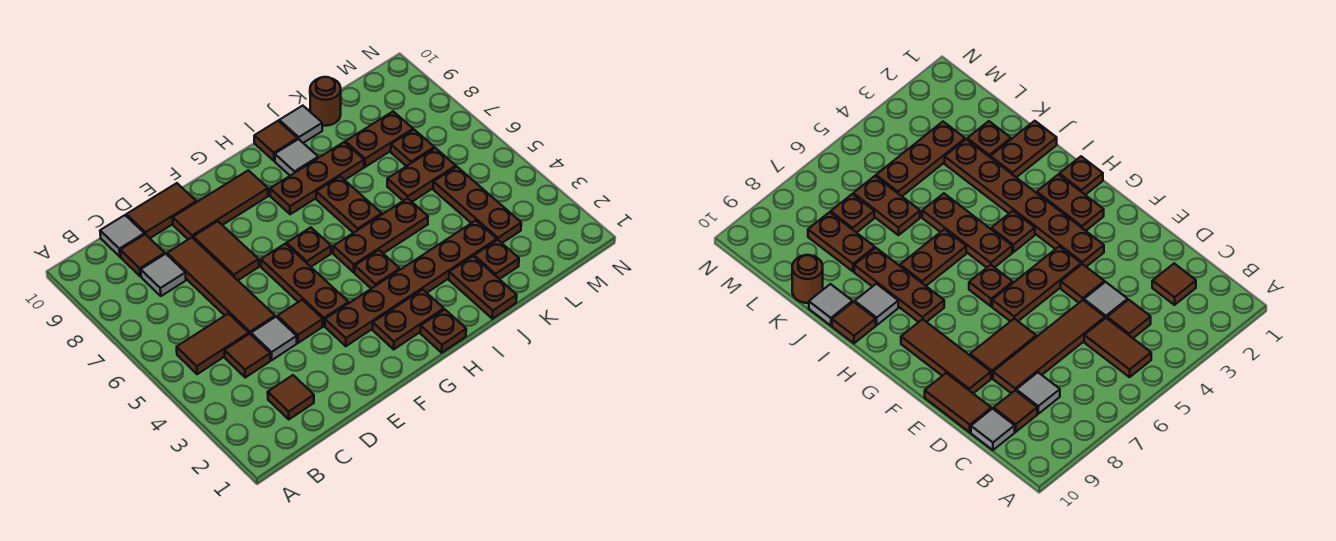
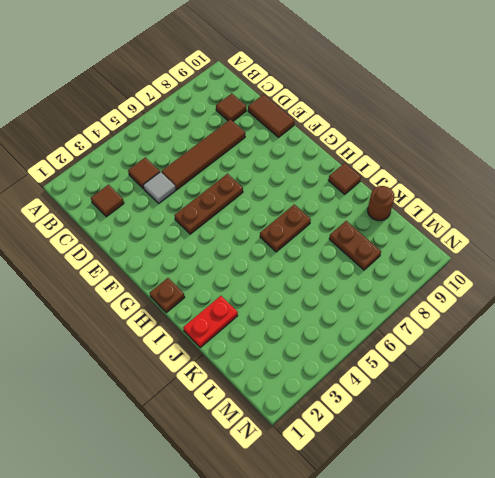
red plate J1:J2 level 1 -> brown plate J1:J2 level 1
none -> brown tile B5:C5 level 1
none -> grey tile C8 level 1
none -> grey tile C10 level 1
none -> brown tile E4 level 1

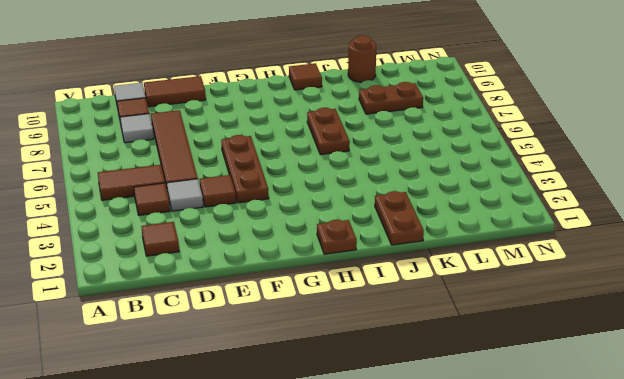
none -> brown tile E7:E8 level 1
none -> brown tile E9:G9 level 1
none -> brown plate F3:K3 level 1
none -> brown plate G2:H2 level 1

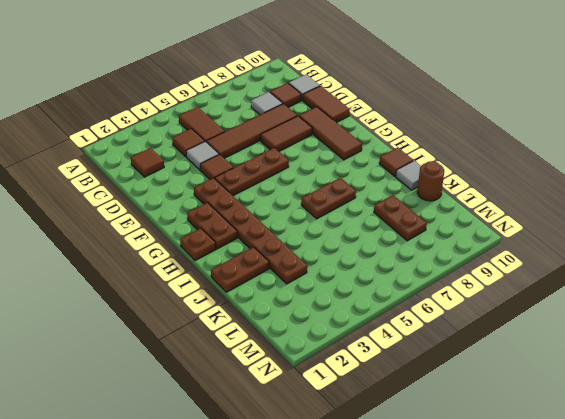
none -> brown plate G6 level 1
none -> brown plate H4 level 1
none -> brown plate H5:J5 level 1
none -> brown plate H8:J8 level 1

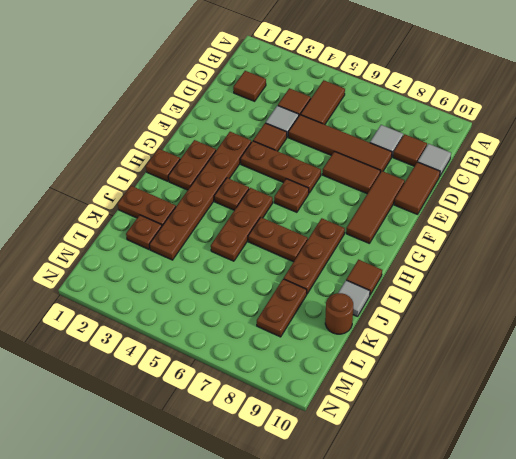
none -> grey tile I9 level 1
none -> brown plate K6:L6 level 1
none -> brown plate L3:L5 level 1
none -> brown plate L7 level 1

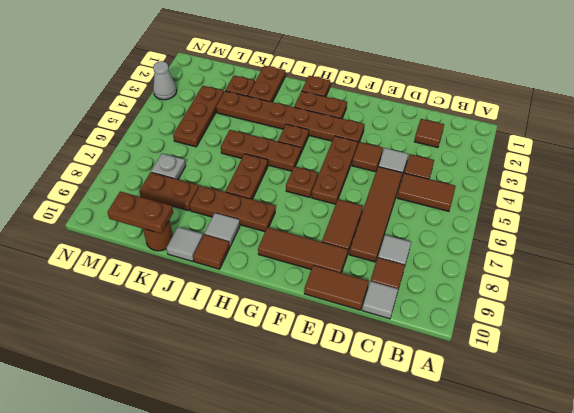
brown plate K10:L10 level 2 -> brown plate K6:L6 level 1
grey plate L7 level 1 -> brown plate L7 level 1
grey cone N3 level 1 -> none

